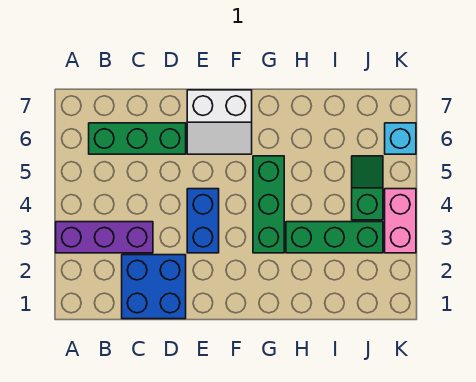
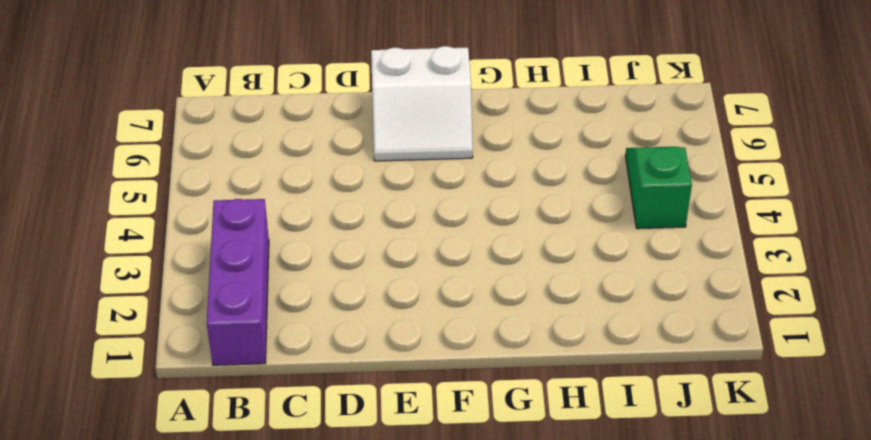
purple brick B1:B3 level 1 -> purple brick A3:C3 level 1
none -> green brick B6:D6 level 1
none -> blue brick C1:D2 level 1

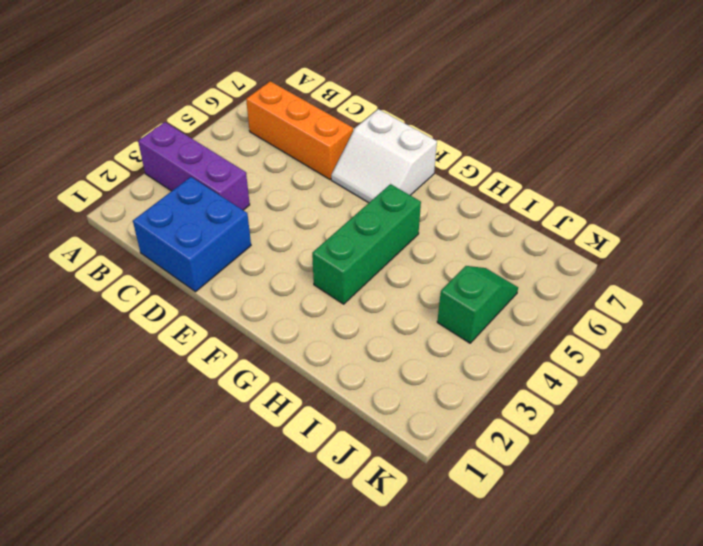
orange brick B6:D6 level 1 -> green brick B6:D6 level 1
none -> blue brick E3:E4 level 1
none -> green brick H3:J3 level 1

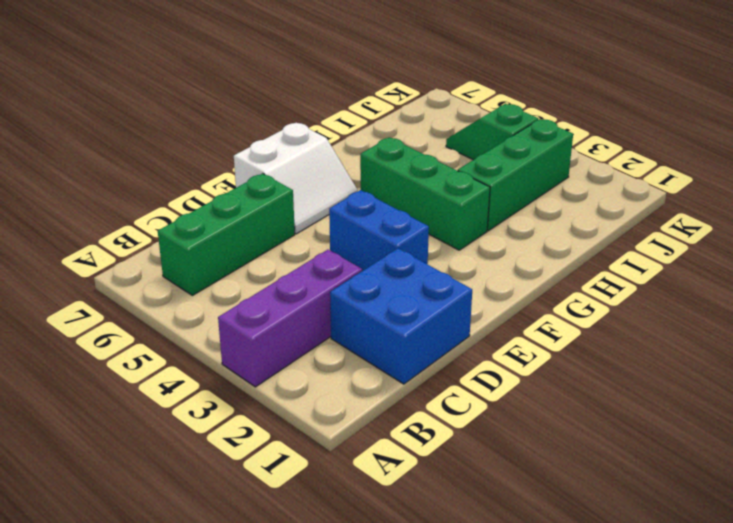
none -> pink brick K3:K4 level 1
none -> cyan brick K6 level 1

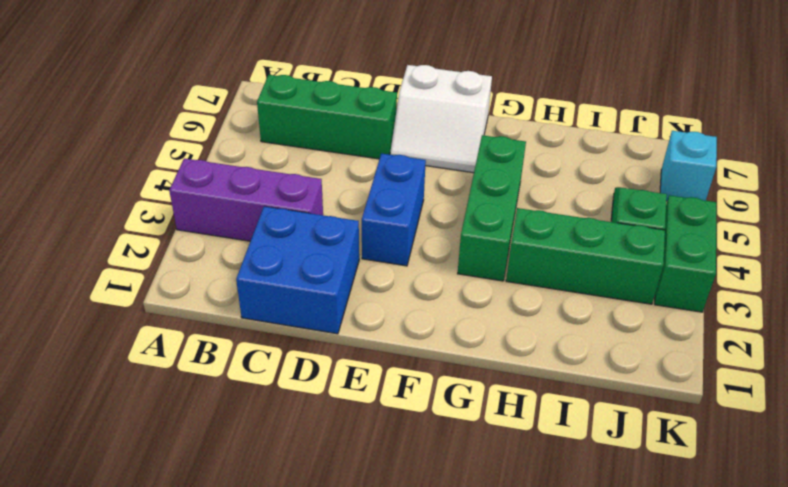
green brick K3:K4 level 1 -> pink brick K3:K4 level 1

